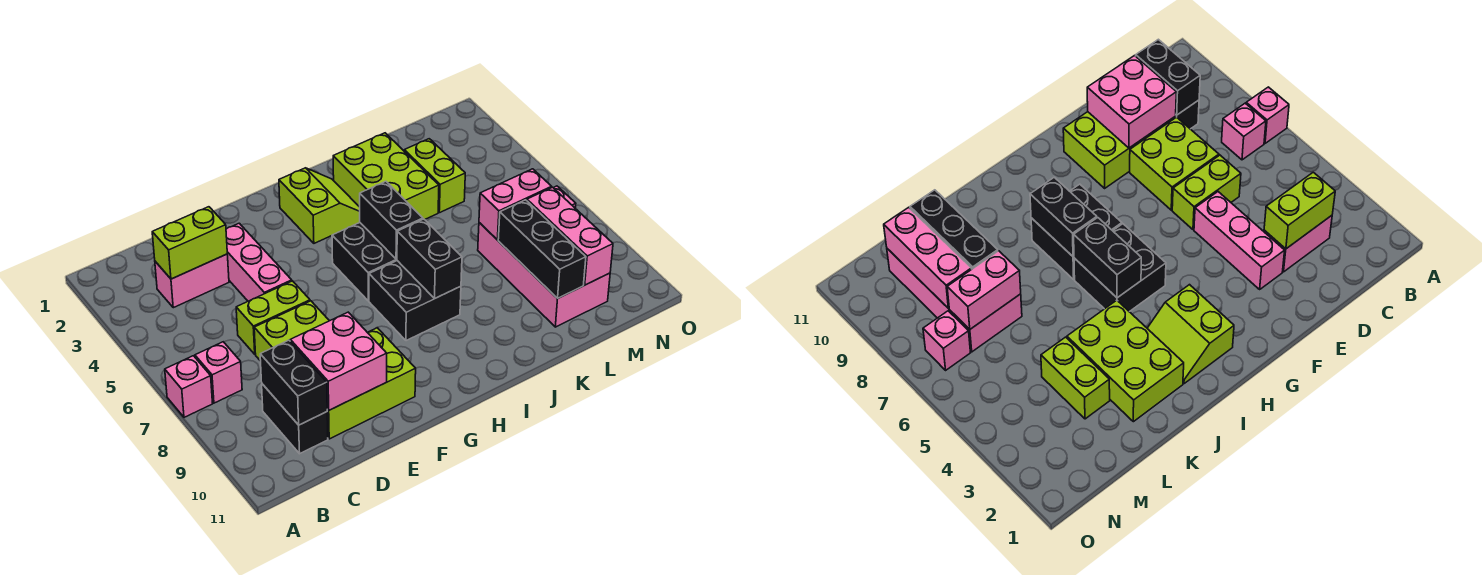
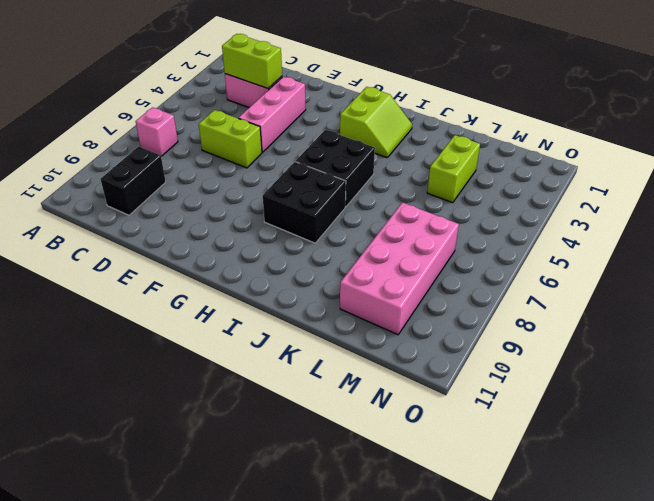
none -> pink brick A7 level 1
none -> lime brick D7:E8 level 1
none -> lime brick D9:F10 level 1

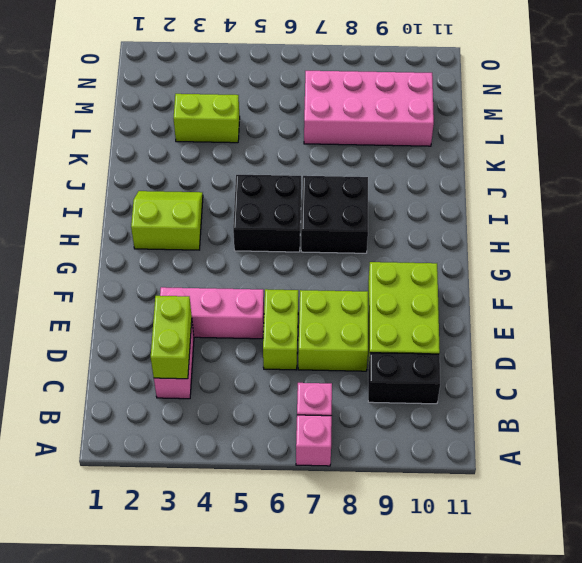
none -> lime brick J2:K4 level 1
none -> pink brick N7 level 1
none -> black brick C9:C10 level 2

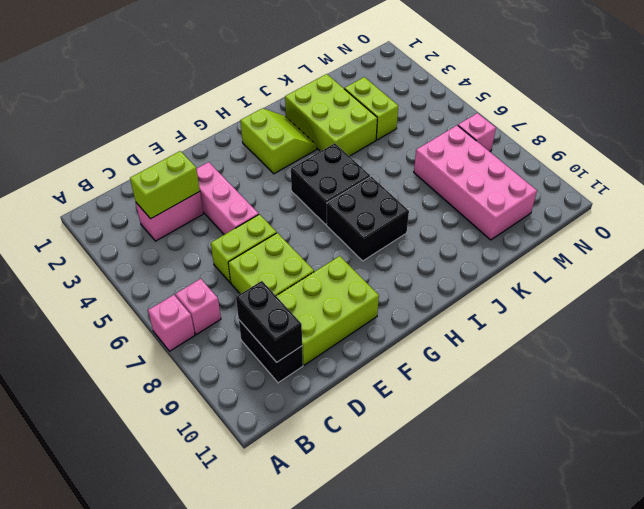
none -> pink brick D9:E10 level 2
none -> black brick I5:I6 level 2
none -> black brick I7:I8 level 2

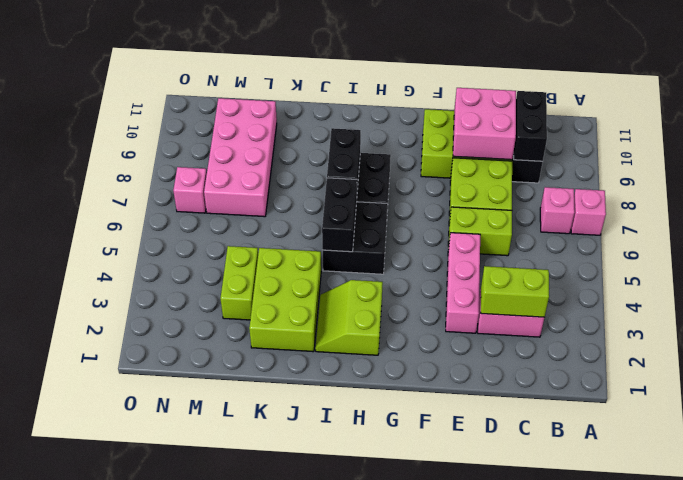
none -> pink brick L7:M7 level 2
none -> black brick L8:L10 level 2
none -> pink brick M8:M10 level 2

